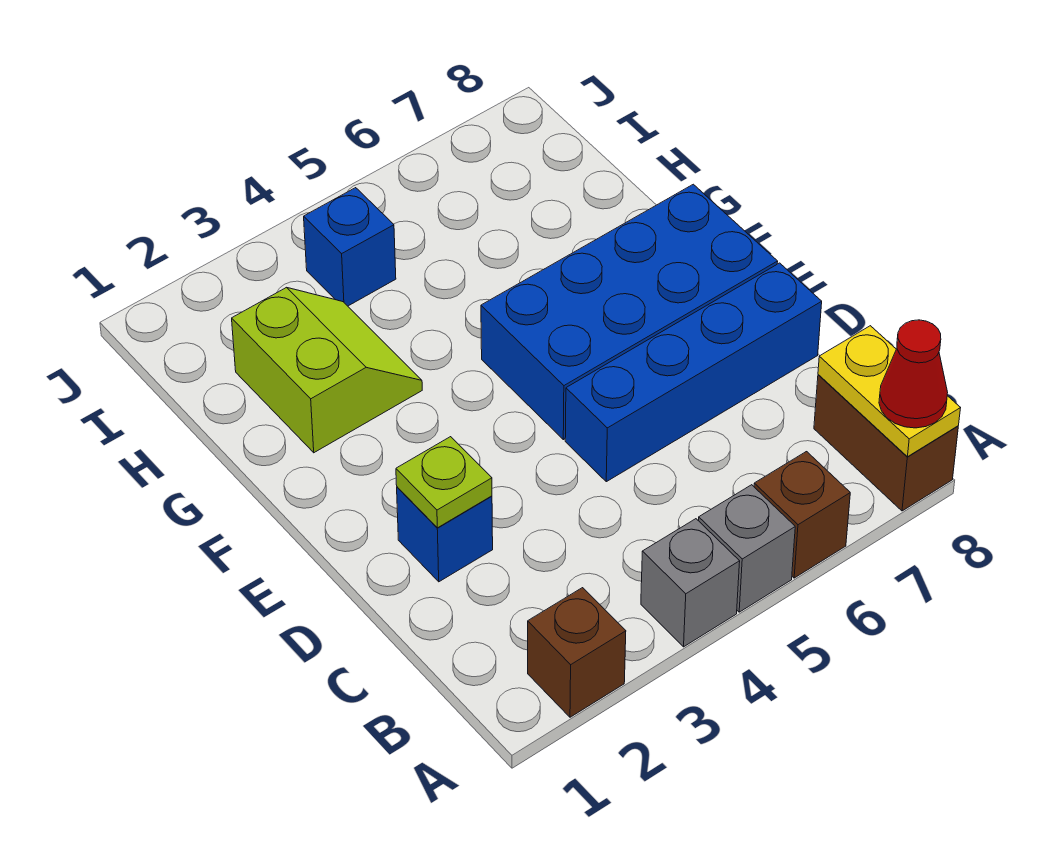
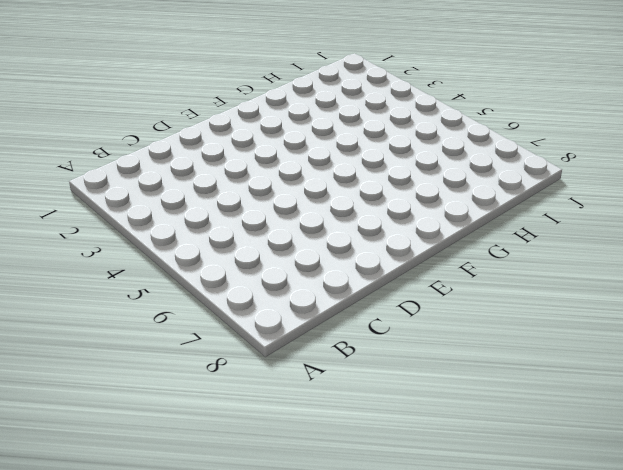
none -> brown brick A2 level 1
none -> grey brick A4 level 1
none -> grey brick A5 level 1

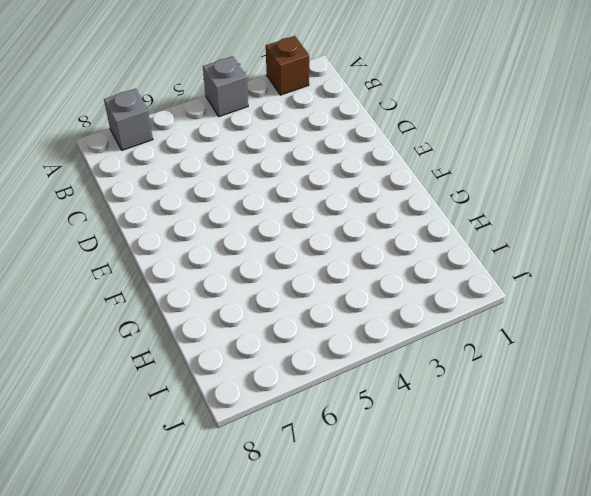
grey brick A7 level 1 -> grey brick A5 level 1
none -> brown brick A6 level 1
none -> brown brick A8:B8 level 1
none -> blue brick D2 level 1

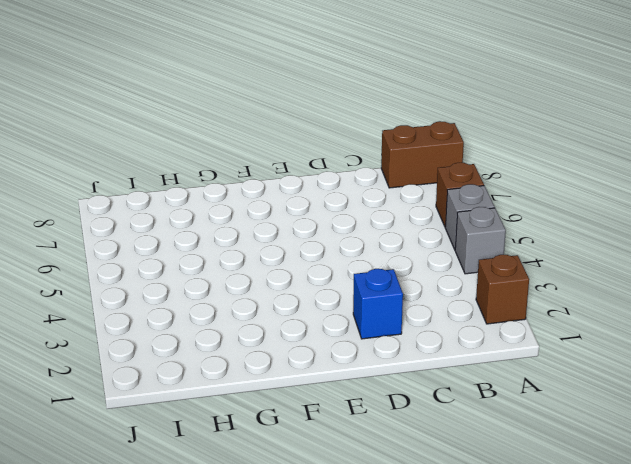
none -> blue brick D5:D8 level 1
none -> blue brick E5:F8 level 1
none -> lime slope G2:H3 level 1 top 2

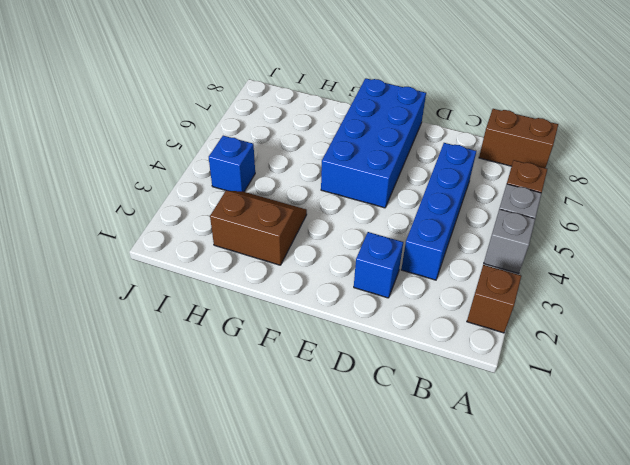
blue brick C3:C6 level 1 -> blue brick D5:D8 level 1
brown slope G2:H3 level 1 top 2 -> lime slope G2:H3 level 1 top 2
none -> yellow plate A8:B8 level 2
none -> lime plate D2 level 2
none -> red cone A8 level 3

